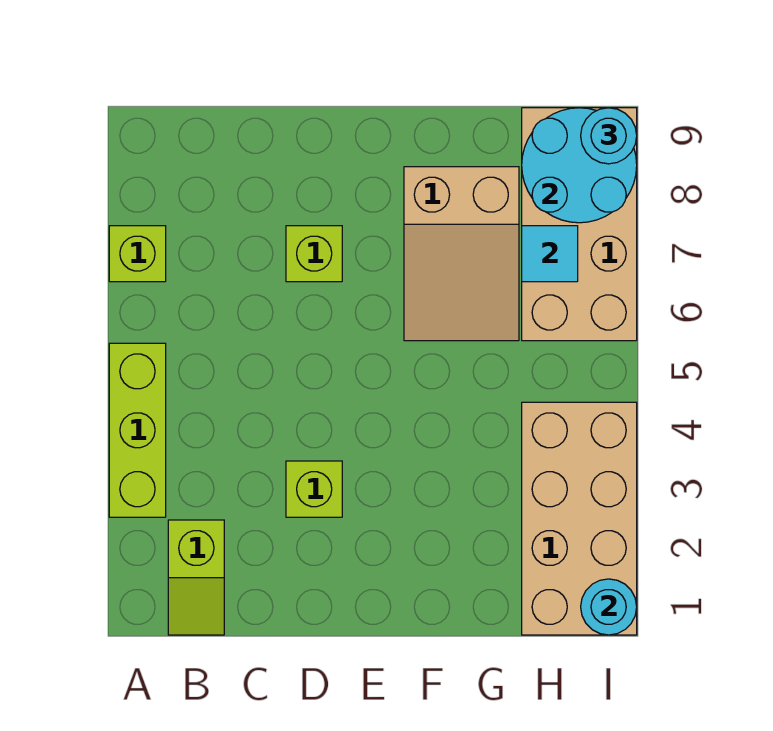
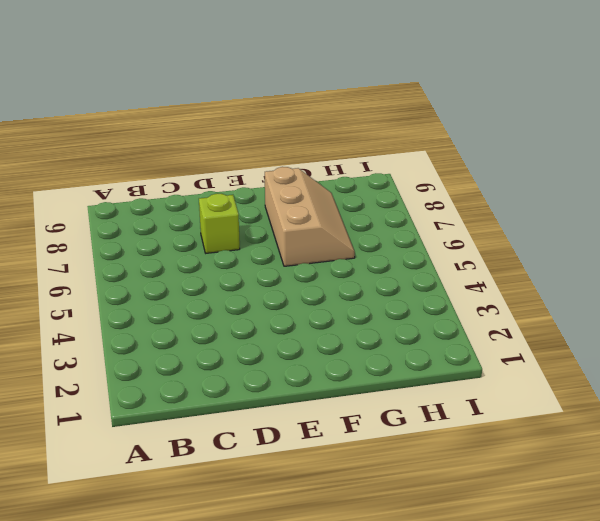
tan slope F6:G8 level 1 top F -> tan slope F6:G8 level 1 top 8
none -> lime brick A3:A5 level 1
none -> lime brick A7 level 1
none -> lime slope B1:B2 level 1 top 2

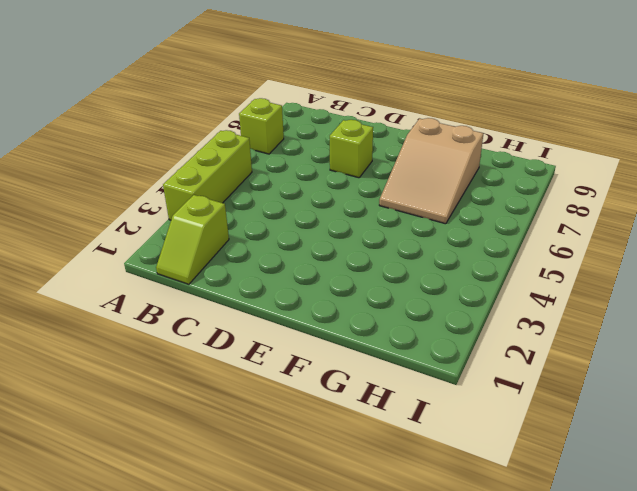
none -> lime brick D3 level 1
none -> tan brick H1:I4 level 1
none -> tan brick H6:I9 level 1

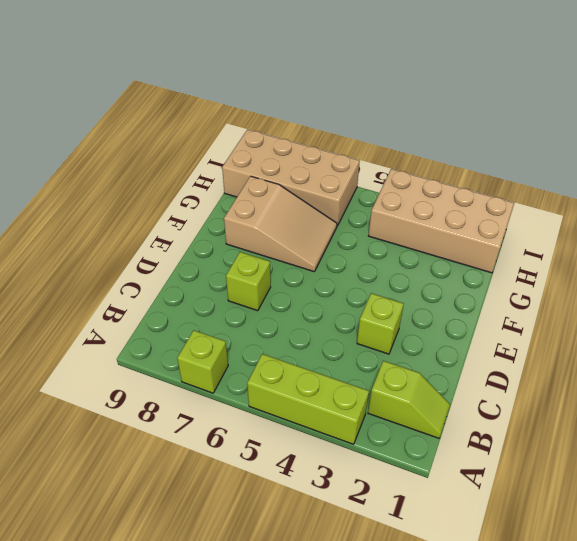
none -> cyan tile H7 level 2
none -> cyan round brick H8:I9 level 2
none -> cyan round brick I1 level 2

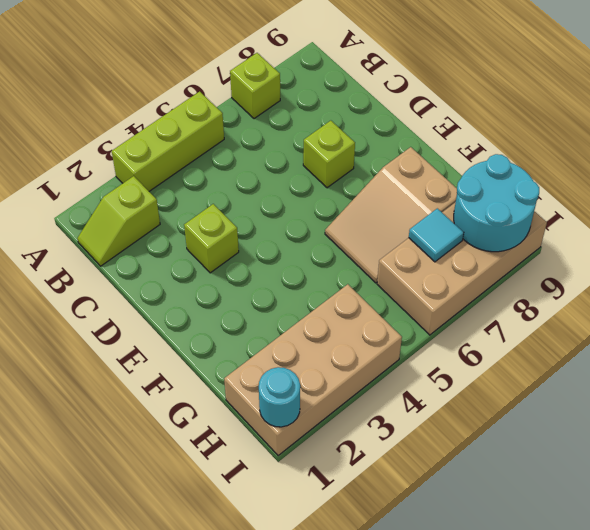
none -> cyan round brick I9 level 3

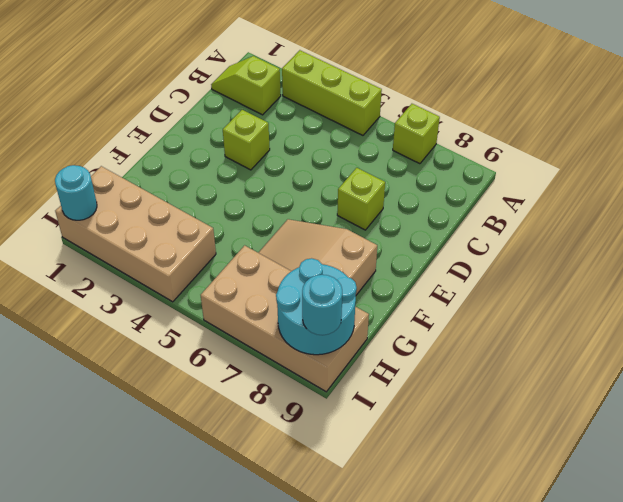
none -> cyan tile H7 level 2

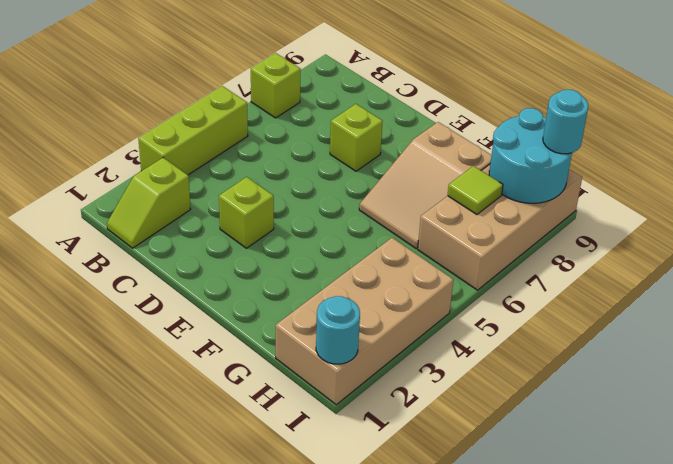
lime tile H7 level 2 -> cyan tile H7 level 2

